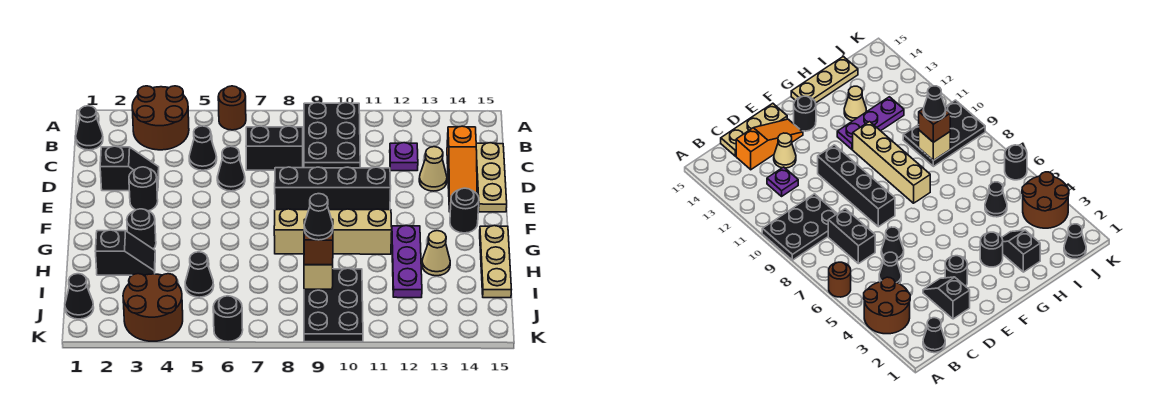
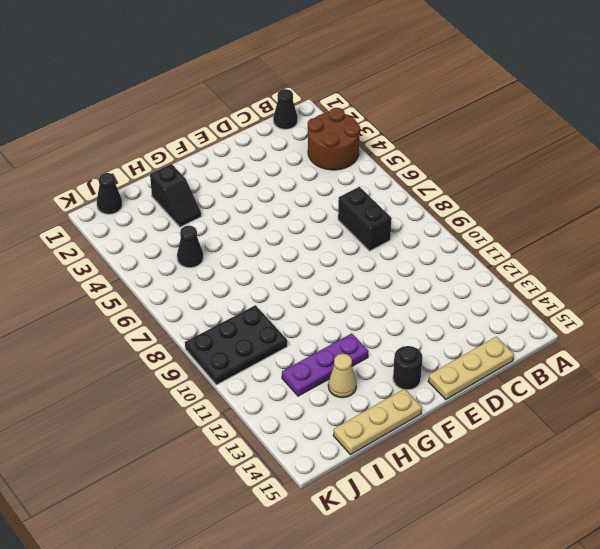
none -> brown round brick A6 level 1
none -> black plate A9:C10 level 1
none -> black cone C5 level 1

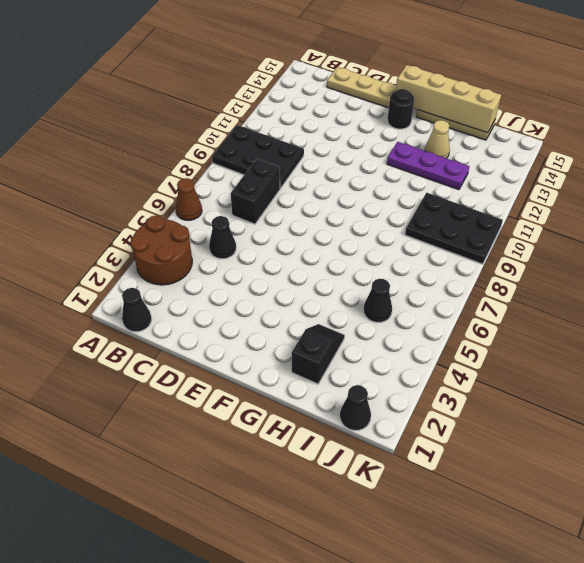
brown cone A6 level 1 -> brown round brick A6 level 1
tan brick F15:I15 level 2 -> tan brick G8:G11 level 1
none -> purple plate C12 level 1
none -> orange slope C14:E14 level 1 top C
none -> black slope D2:D3 level 1 top 2

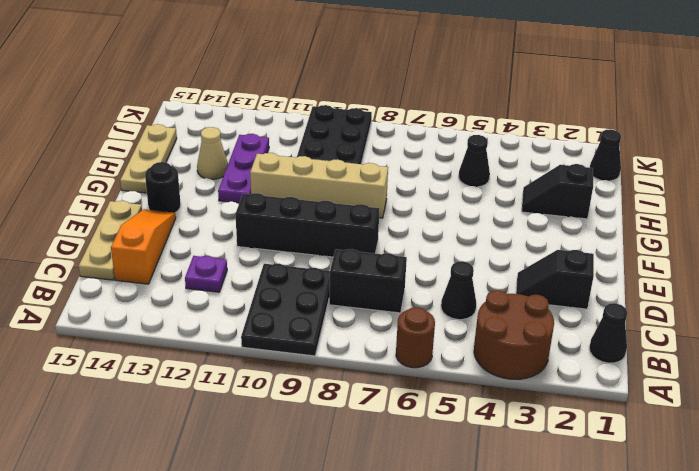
none -> black cone D6 level 1
none -> tan cone D13 level 1
none -> black round brick E3 level 1

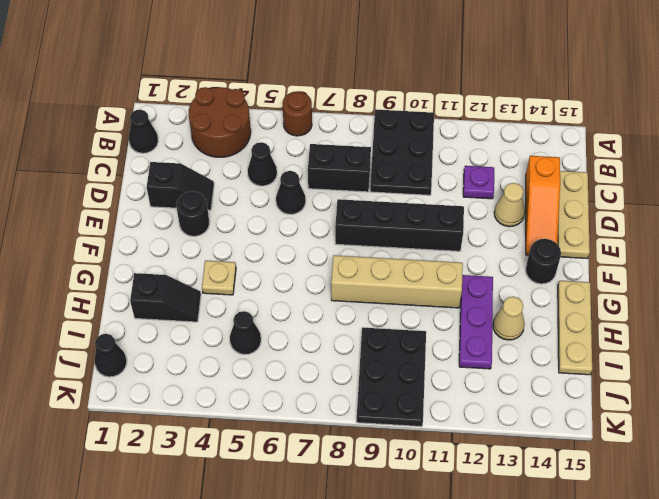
tan plate G4 level 1 -> none
none -> black round brick G3 level 1
none -> brown round brick J3:K4 level 1
none -> black round brick K6 level 1

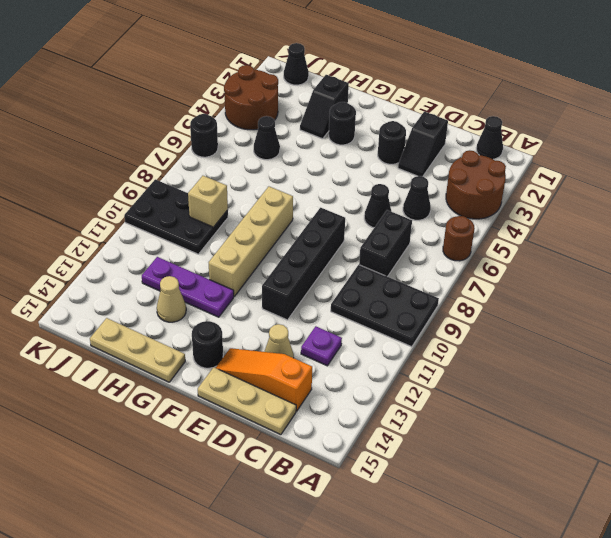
none -> brown brick I9 level 3
none -> black cone I9 level 4

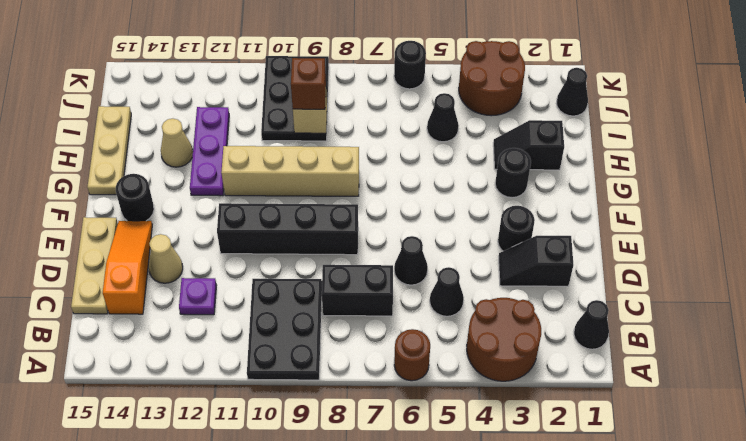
none -> black cone I9 level 4

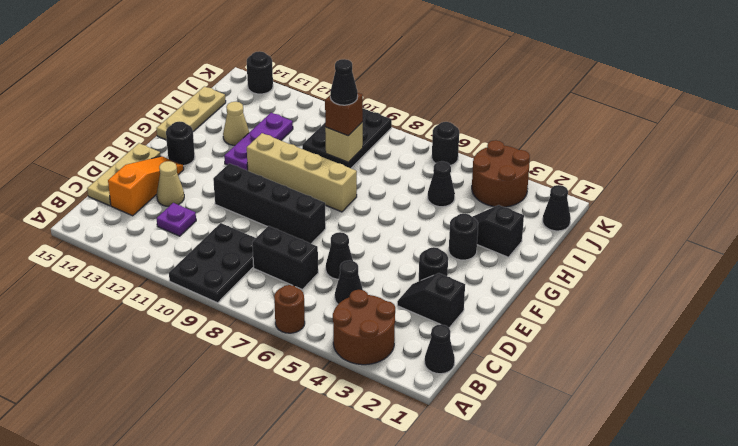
black round brick K14 level 1 -> none

